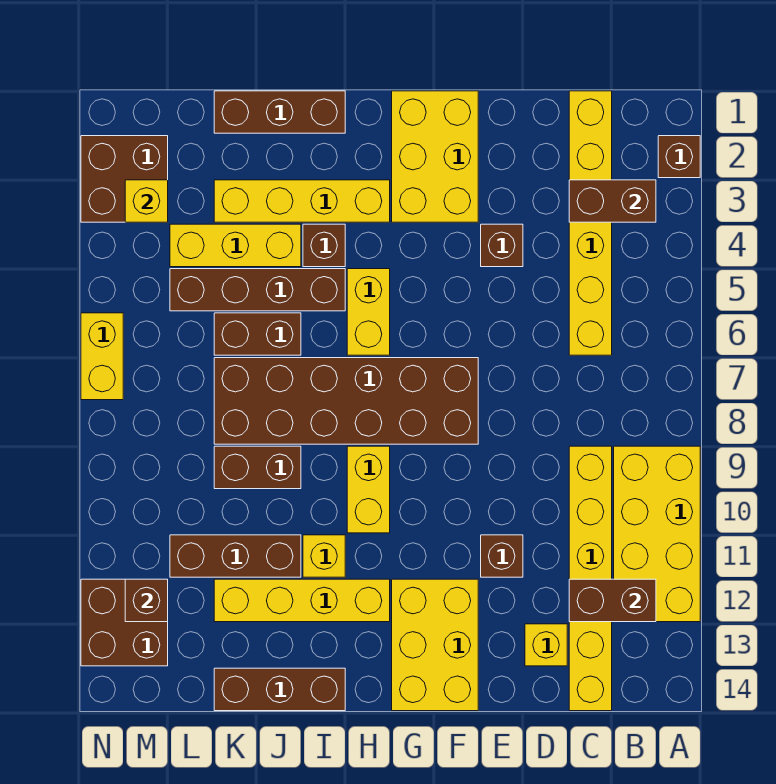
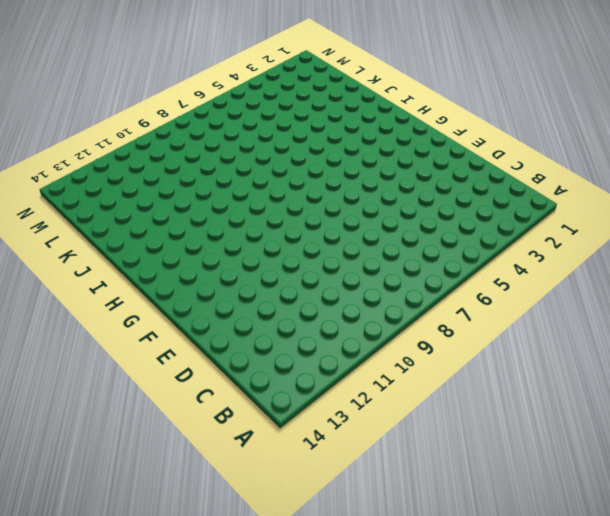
none -> brown brick A2 level 1
none -> yellow brick A9:B12 level 1
none -> yellow brick C1:C6 level 1
none -> yellow brick C9:C14 level 1

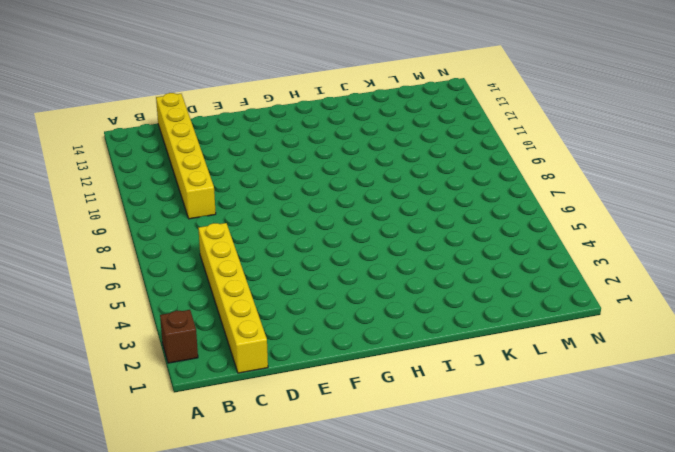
none -> yellow brick A9:B12 level 1
none -> yellow brick D13 level 1
none -> brown brick E4 level 1
none -> brown brick E11 level 1

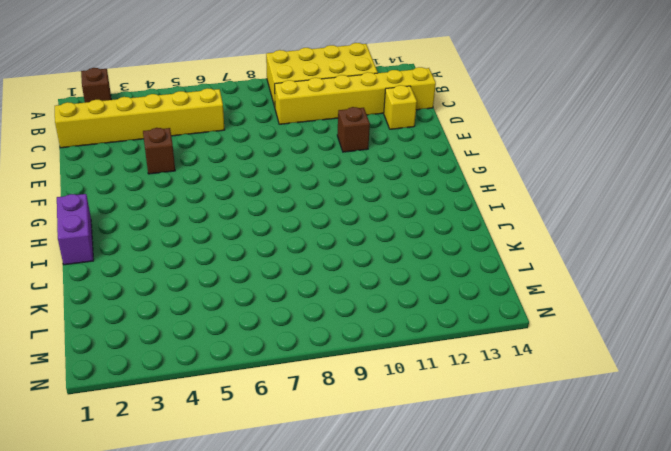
purple brick H1:I1 level 1 -> brown brick I1:K1 level 1
none -> yellow brick F1:G3 level 1
none -> brown brick F7:K8 level 1
none -> yellow brick F12:G14 level 1
none -> yellow brick H3:K3 level 1

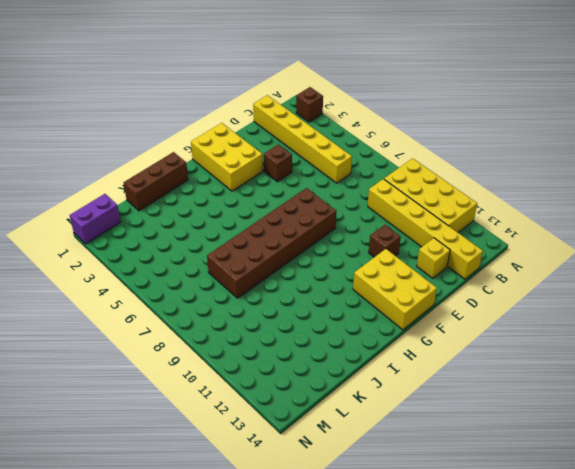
purple brick M1:N1 level 1 -> none
none -> yellow brick H3:K3 level 1
none -> yellow brick H5:H6 level 1
none -> yellow brick H9:H10 level 1
none -> yellow brick H12:K12 level 1

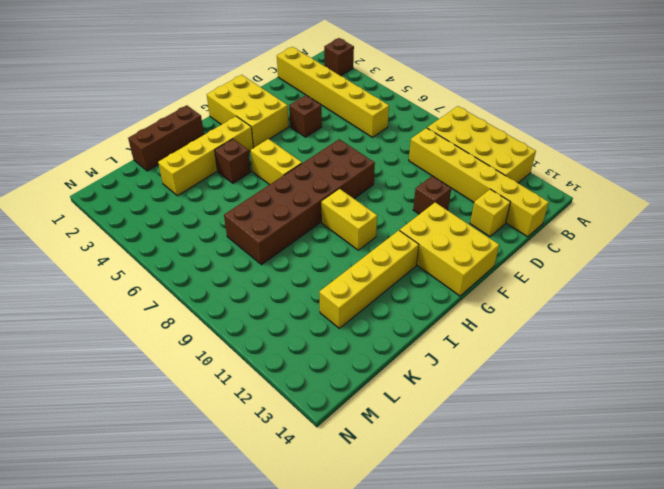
none -> brown brick I5:L5 level 1
none -> yellow brick I11 level 1
none -> brown brick I14:K14 level 1
none -> yellow brick J4:L4 level 1

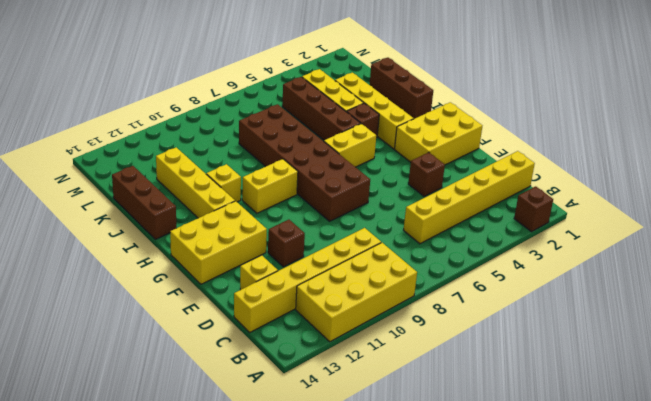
none -> brown brick J6:K6 level 1
none -> brown brick J9:K9 level 1
none -> brown brick J11:L11 level 1
none -> brown brick M2:N3 level 1

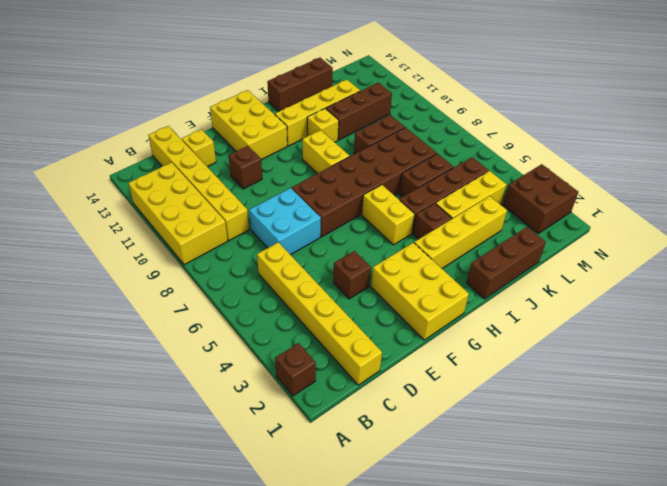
cyan brick D7:E8 level 1 -> none
none -> brown brick M12:N13 level 1
none -> yellow brick N6:N7 level 1
none -> brown brick B3:C3 level 2
none -> brown brick B12:C12 level 2

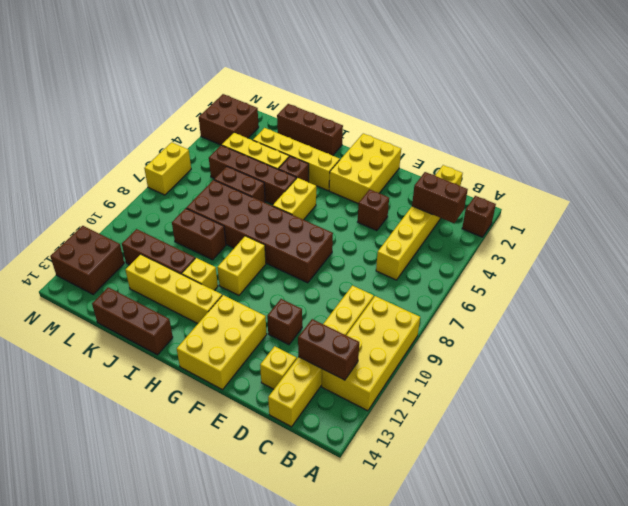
none -> yellow brick M3 level 2
none -> brown brick M12 level 2

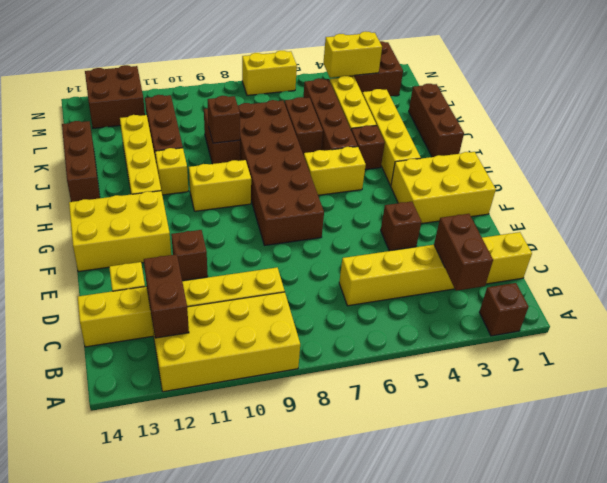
brown brick J9 level 2 -> brown brick M12 level 2
yellow brick M3:M4 level 2 -> yellow brick M3 level 2

